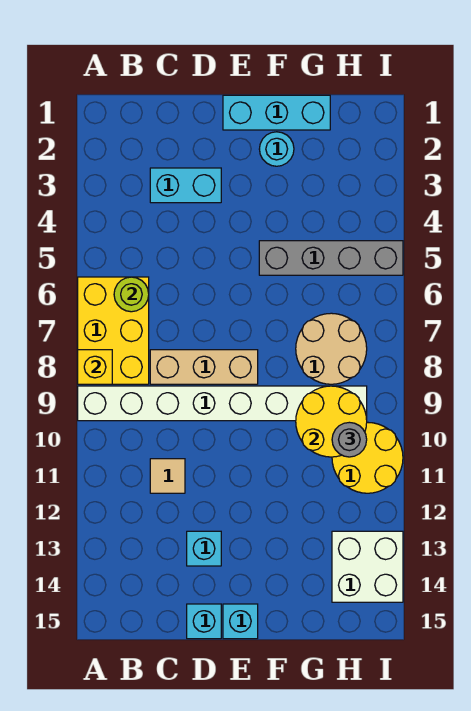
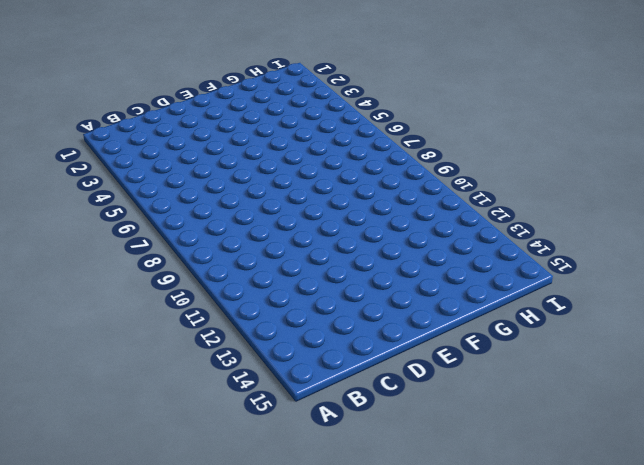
none -> yellow brick A6:B8 level 1
none -> white brick A9:H9 level 1
none -> cyan brick C3:D3 level 1

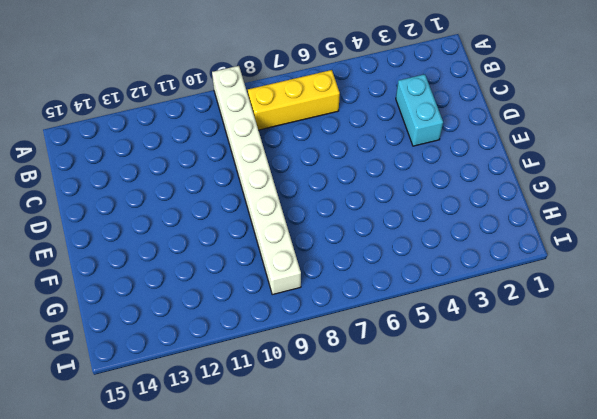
yellow brick B6:B8 level 1 -> yellow brick A6:B8 level 1
none -> tan brick C8:E8 level 1
none -> tan tile C11 level 1
none -> cyan brick D13 level 1

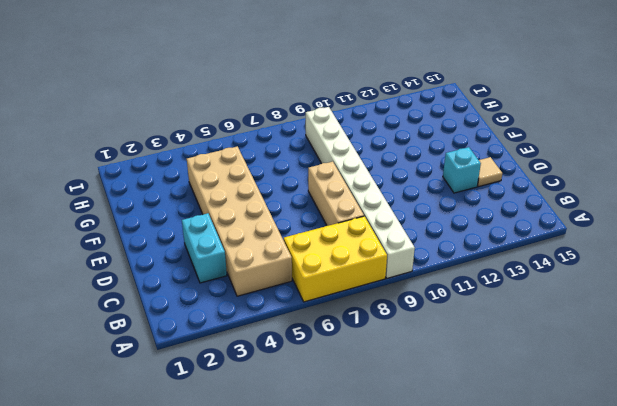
tan brick B4:G5 level 1 -> grey brick F5:I5 level 1
tan tile D14 level 1 -> tan tile C11 level 1
none -> cyan brick D15 level 1
none -> cyan brick E1:G1 level 1
none -> cyan brick E15 level 1

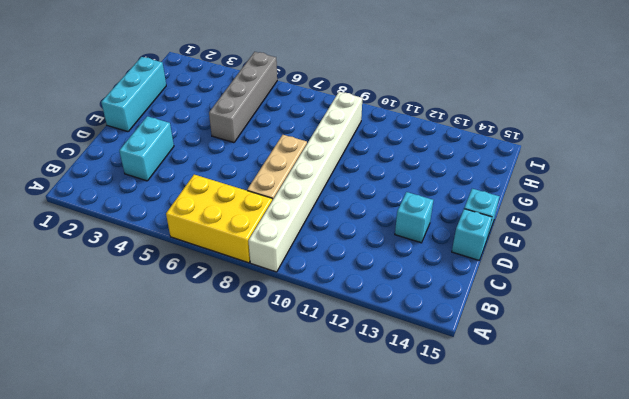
none -> tan tile C11 level 1
none -> cyan round brick F2 level 1
none -> tan round brick G7:H8 level 1

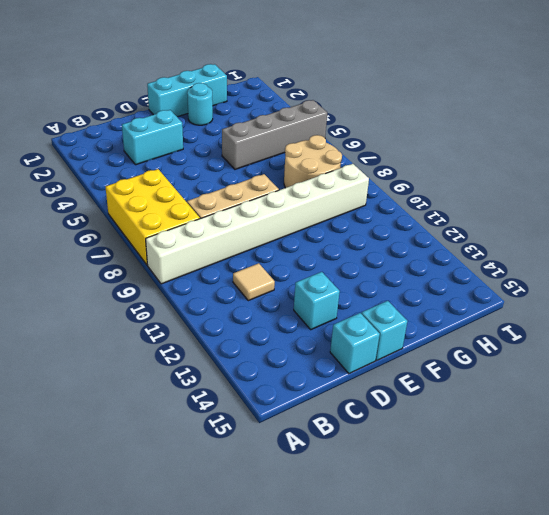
none -> yellow round brick H10:I11 level 1
none -> white brick H13:I14 level 1
none -> yellow brick A8 level 2

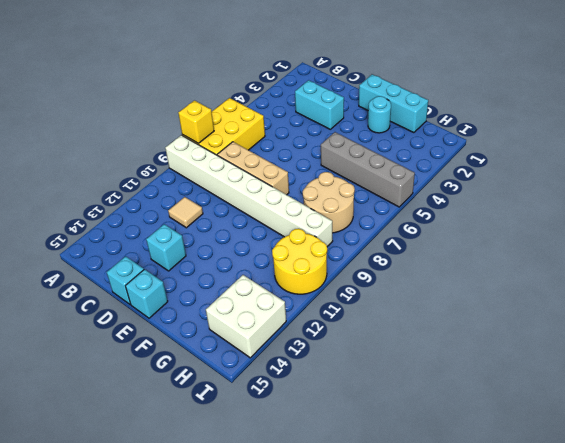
none -> lime round brick B6 level 2
none -> yellow round brick G9:H10 level 2
none -> grey round brick H10 level 3

